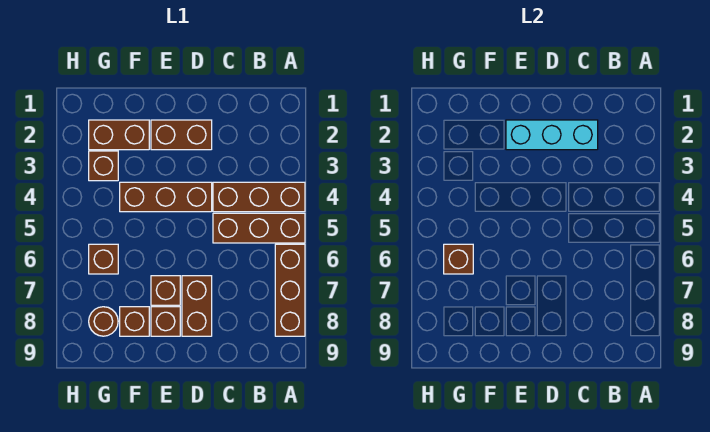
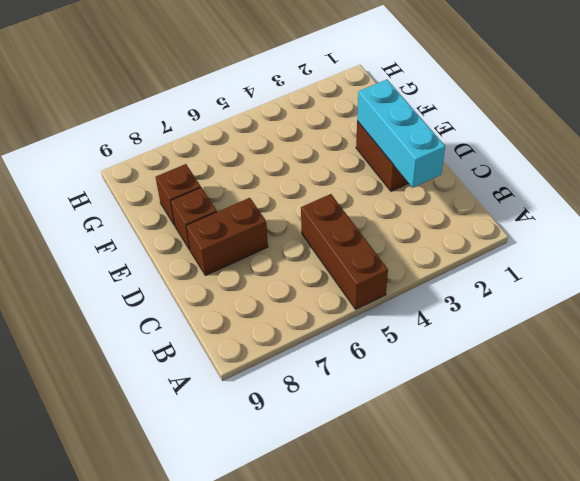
none -> brown brick A4:C4 level 1
none -> brown brick A6:A8 level 1
none -> brown brick D4:F4 level 1

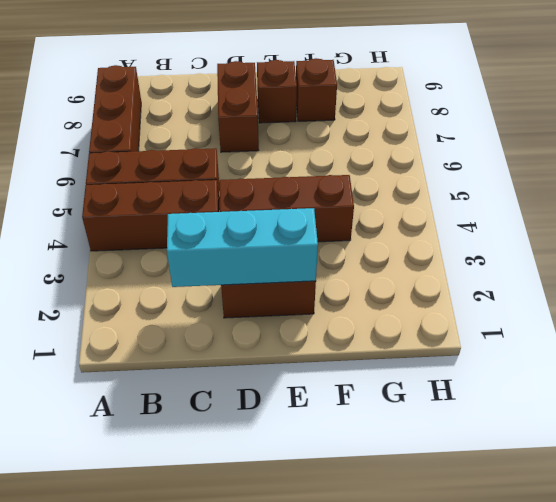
none -> brown brick E7 level 1
none -> brown brick F2:G2 level 1
none -> brown brick G3 level 1

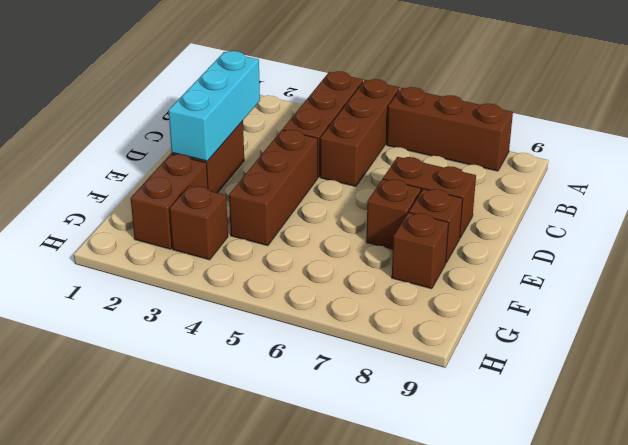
none -> brown brick G6 level 1
none -> brown round brick G8 level 1
none -> brown brick G6 level 2

